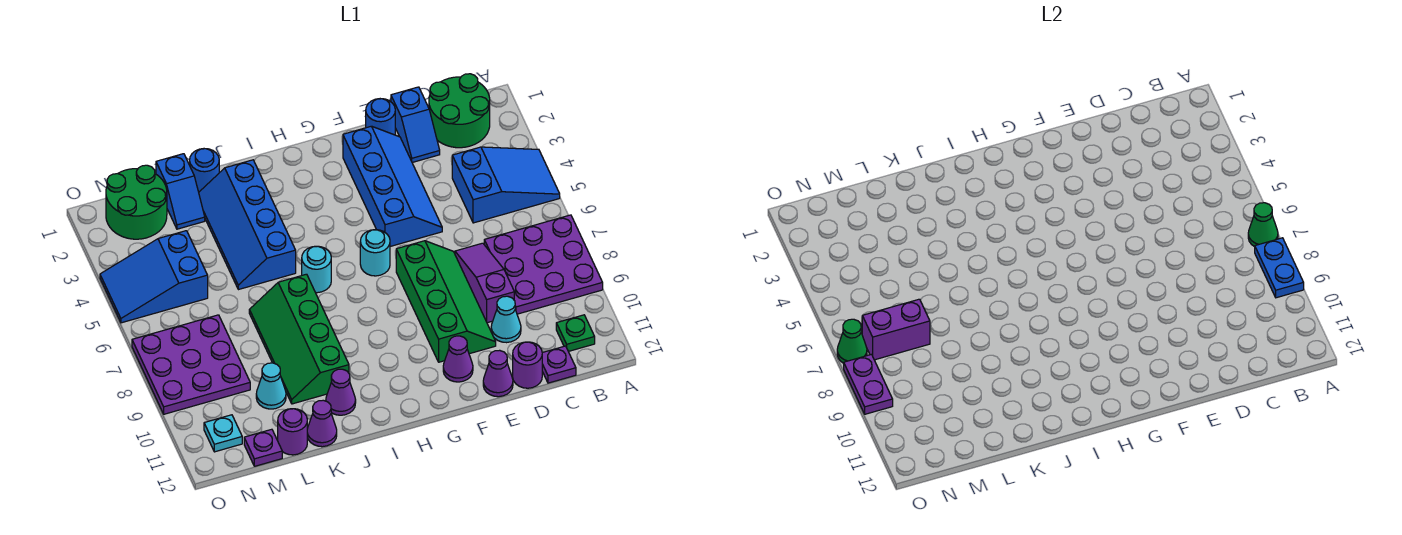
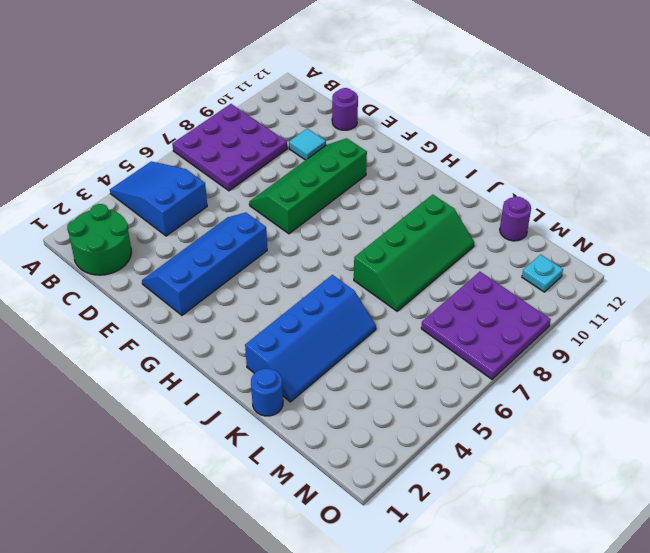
cyan tile D10 level 1 -> cyan cone D10 level 1
none -> green plate B11 level 1
none -> purple plate C12 level 1
none -> blue slope D1:D2 level 1 top 1
none -> purple slope D7:D9 level 1 top 9

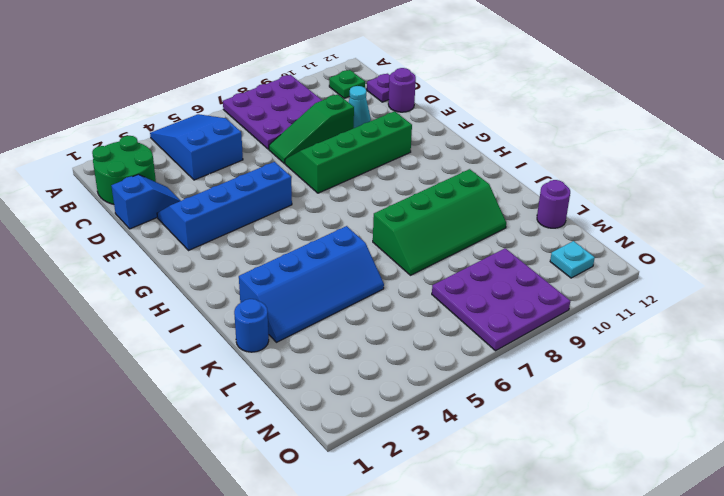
green slope D7:D9 level 1 top 9 -> purple slope D7:D9 level 1 top 9
none -> blue round brick E1 level 1
none -> purple cone E12 level 1
none -> purple cone F11 level 1
none -> cyan round brick G6 level 1

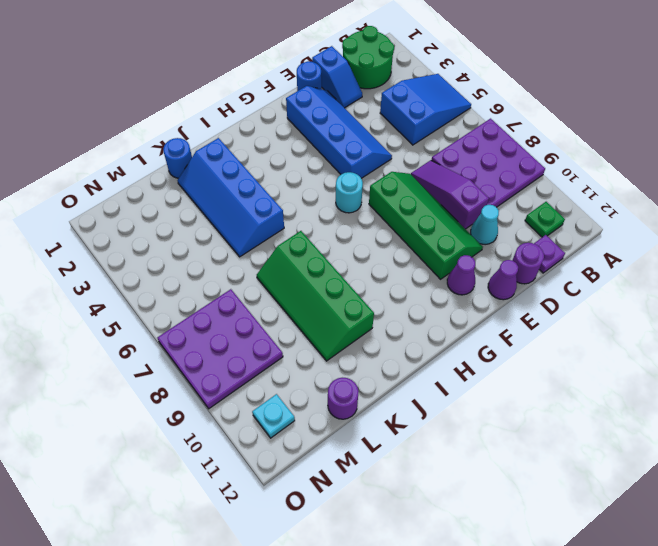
none -> cyan round brick I6 level 1
none -> purple cone J11 level 1
none -> purple cone K12 level 1
none -> blue slope L1:L2 level 1 top 1

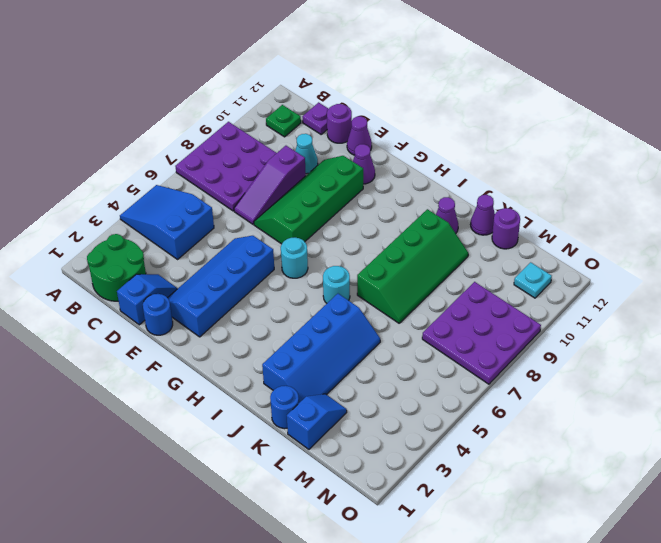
none -> cyan cone L10 level 1
none -> green round brick M1:N2 level 1
none -> blue slope M4:O5 level 1 top M
none -> purple plate M12 level 1

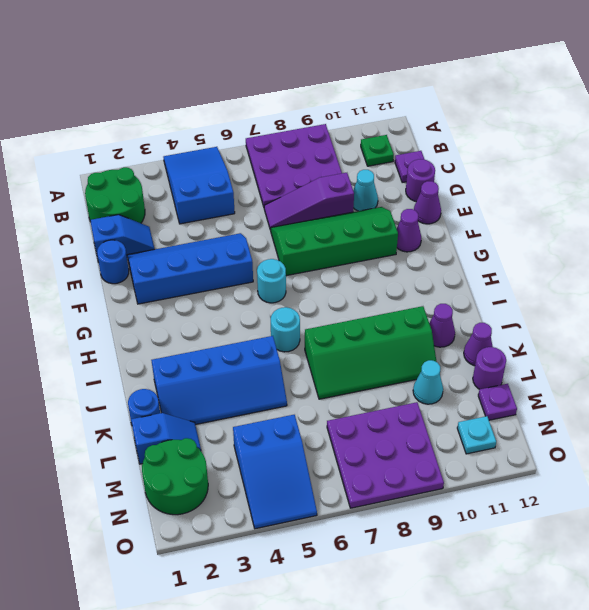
none -> green cone A7 level 2
none -> blue plate A8:A9 level 2
none -> purple brick M7:N7 level 2
none -> green cone O7 level 2

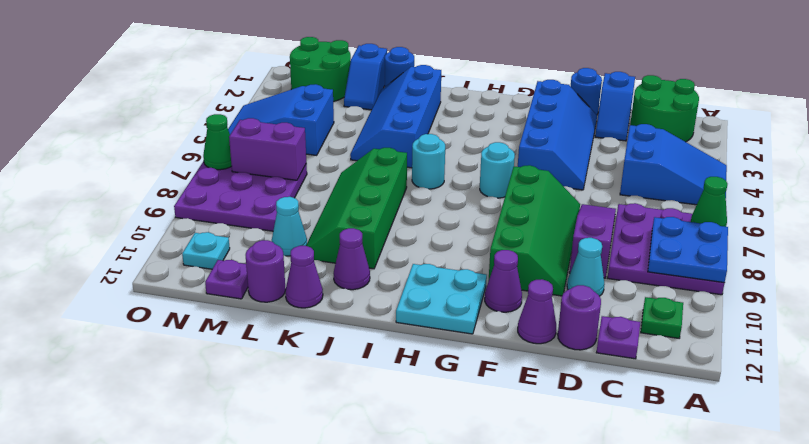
blue plate A8:B9 level 2 -> blue plate A8:A9 level 2
cyan plate G11:H12 level 1 -> none
none -> purple plate O8:O9 level 2

